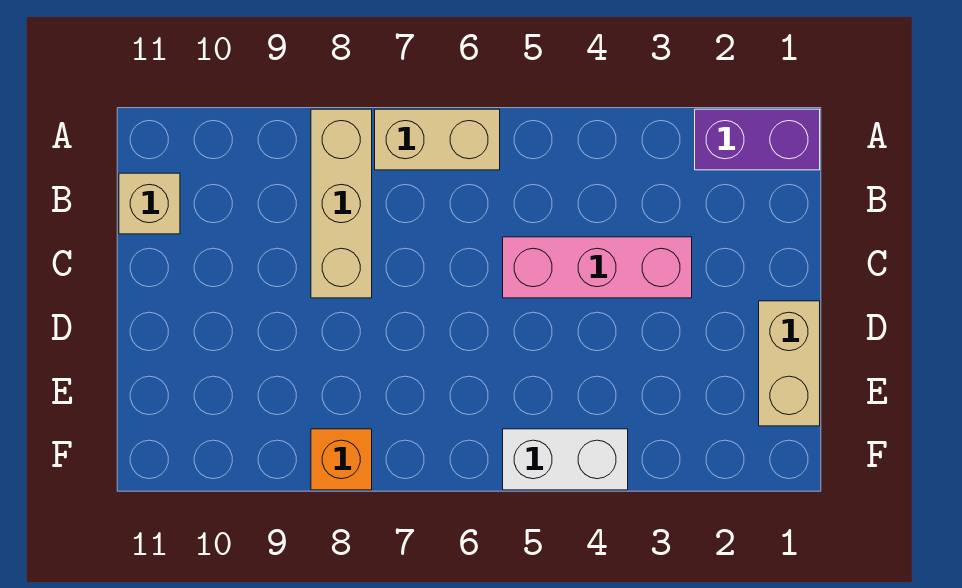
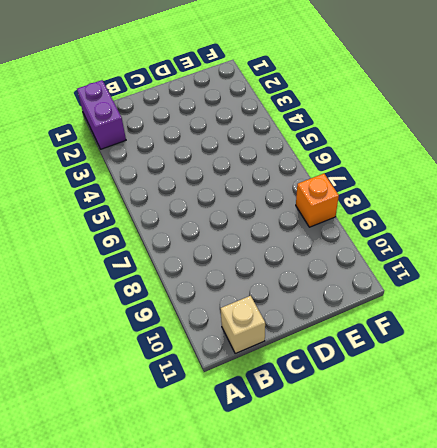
none -> tan brick A6:A7 level 1
none -> tan brick A8:C8 level 1

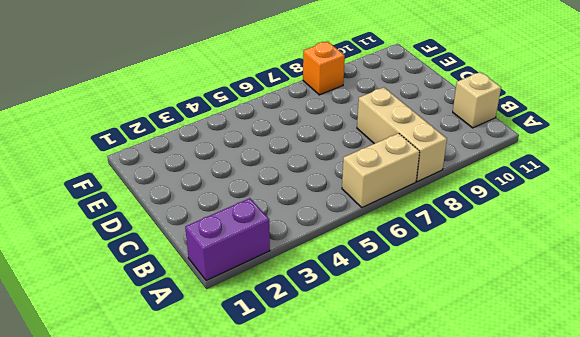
none -> pink brick C3:C5 level 1
none -> tan brick D1:E1 level 1

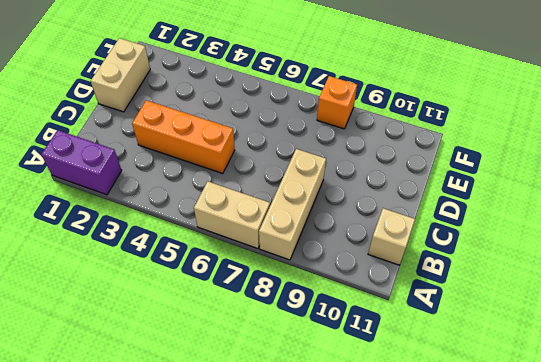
orange brick C3:C5 level 1 -> pink brick C3:C5 level 1
none -> white brick F4:F5 level 1

